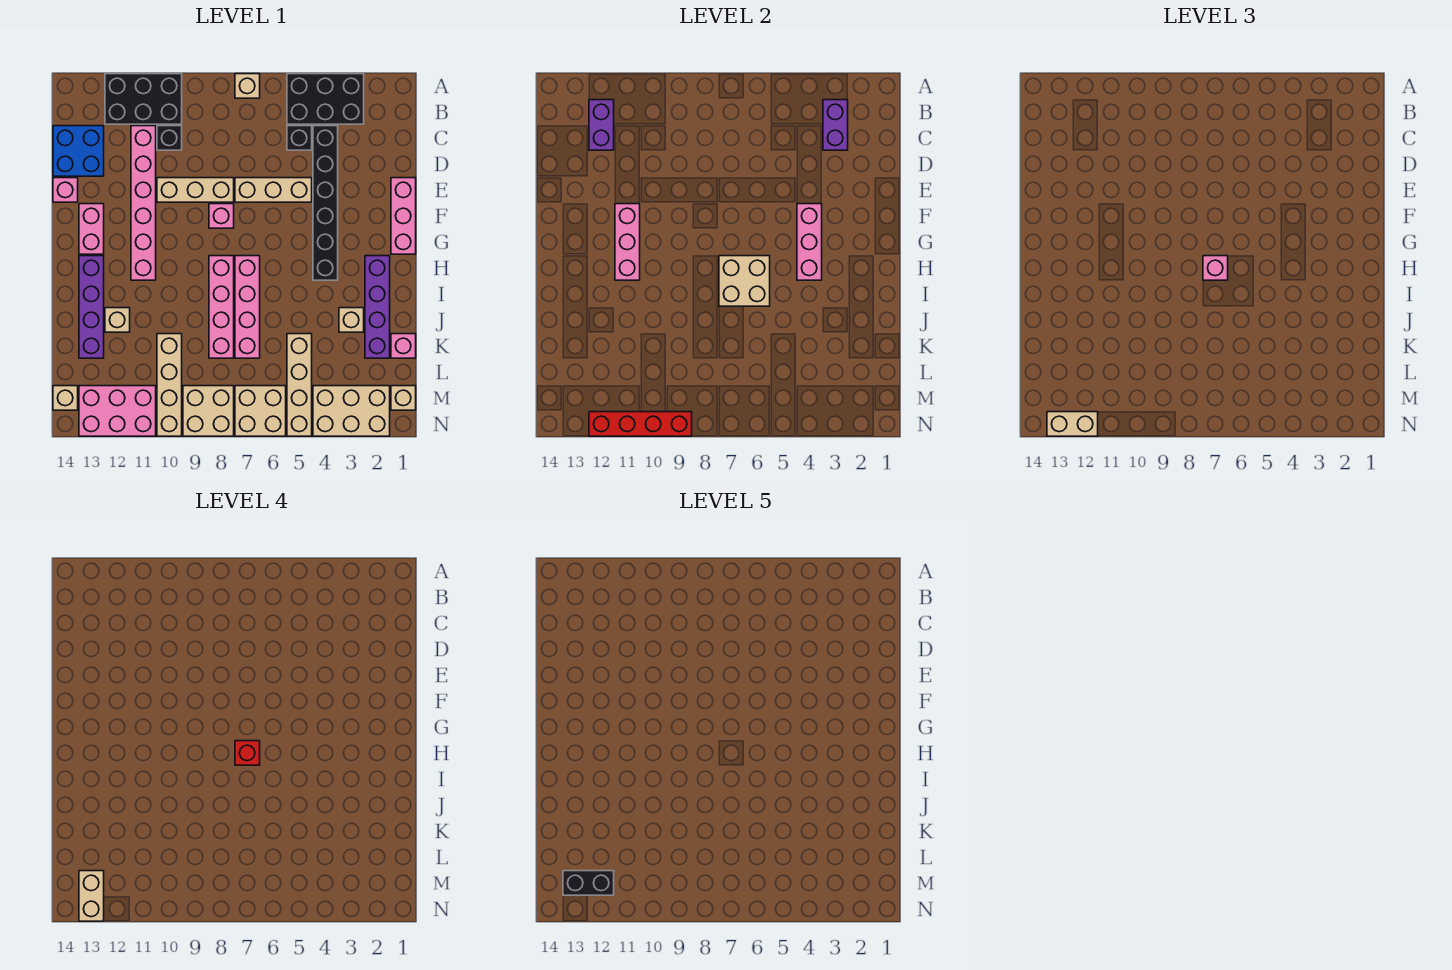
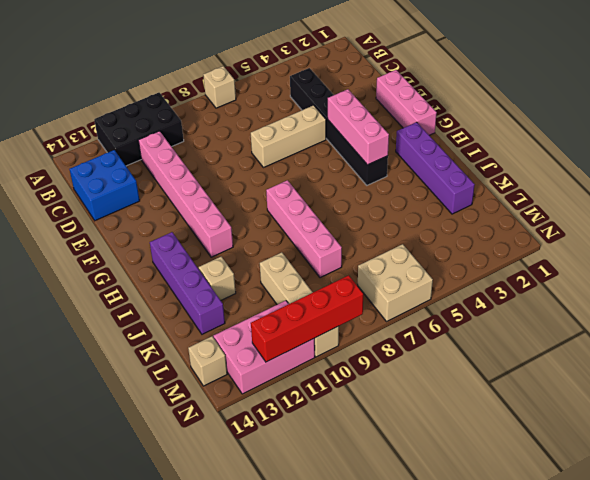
none -> black brick A3:B5 level 1
none -> black brick C5 level 1
none -> black brick C10 level 1
none -> tan brick E8:E10 level 1

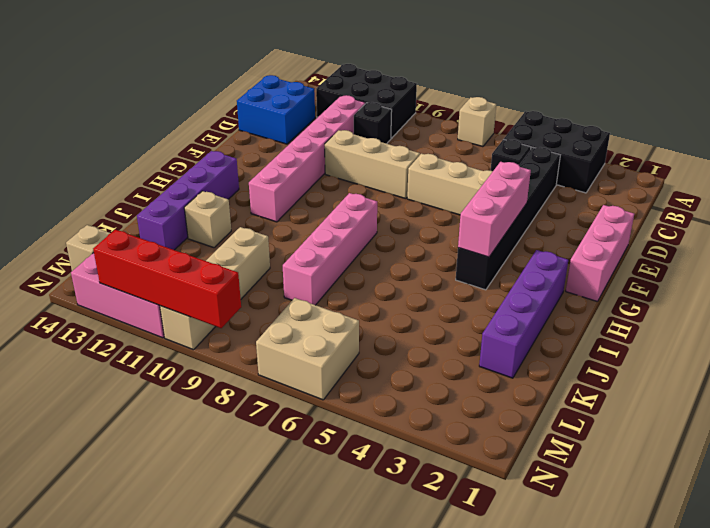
none -> pink brick E14 level 1
none -> pink brick F8 level 1
none -> pink brick F13:G13 level 1
none -> pink brick H7:K7 level 1

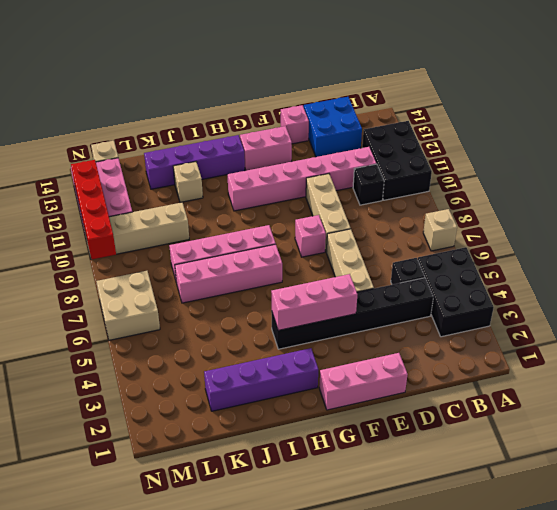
none -> tan brick J3 level 1
none -> pink brick K1 level 1
none -> tan brick K5:N5 level 1
none -> tan brick M1 level 1

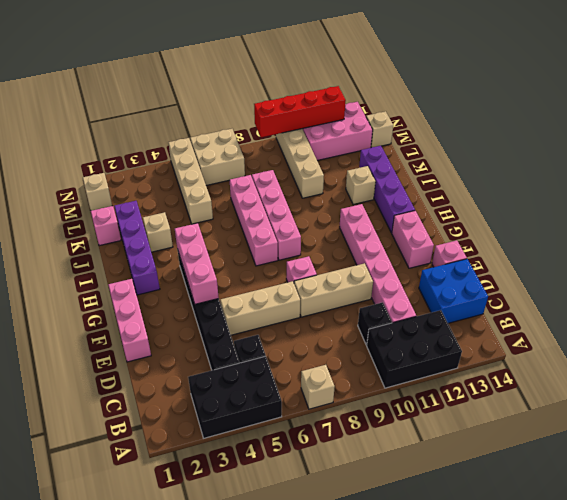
none -> tan brick M2:N4 level 1
none -> tan brick M8:N9 level 1
none -> purple brick B3:C3 level 2
none -> purple brick B12:C12 level 2

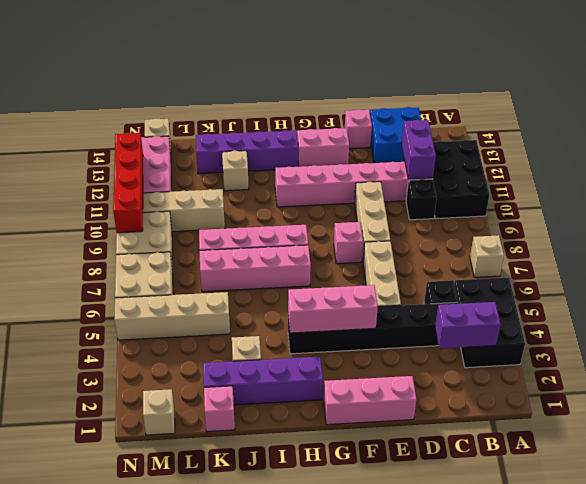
purple brick C11:C12 level 2 -> purple brick B12:C12 level 2
none -> tan brick M2:N4 level 1
none -> pink brick F11:H11 level 2
none -> tan brick H6:I7 level 2
none -> pink brick H7 level 3

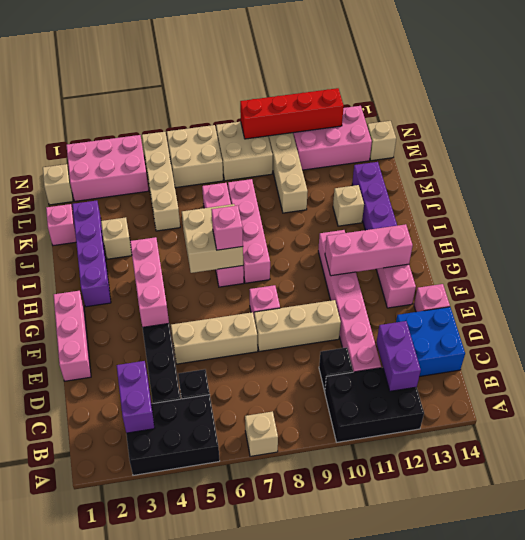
pink brick G11:G13 level 2 -> pink brick F11:H11 level 2
pink brick M2:N4 level 1 -> tan brick M2:N4 level 1
none -> tan brick N12:N13 level 3
none -> red brick H7 level 4
none -> tan brick M13:N13 level 4
none -> black brick M12:M13 level 5

